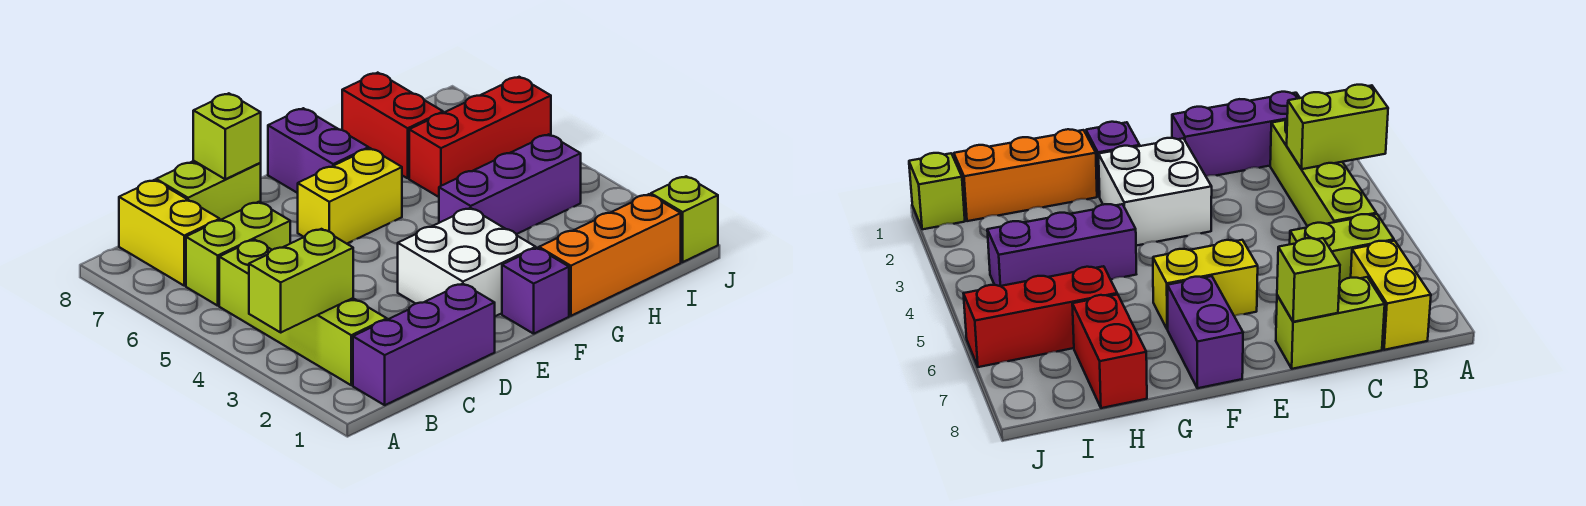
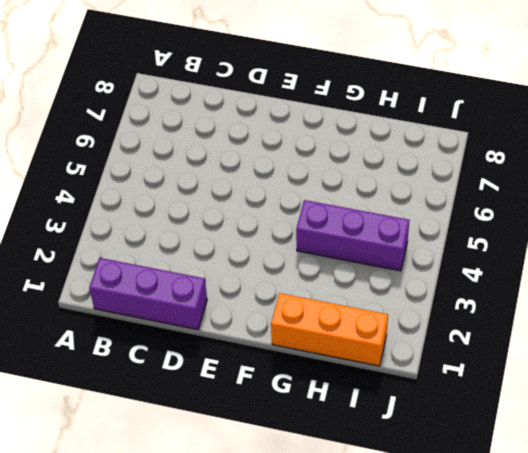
none -> lime brick B2:B5 level 1
none -> lime brick B6:C6 level 1
none -> yellow brick B7:B8 level 1

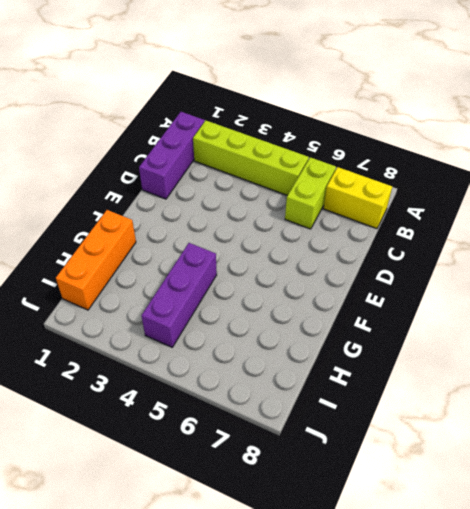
none -> lime brick C8:D8 level 1
none -> white brick E2:F3 level 1
none -> yellow brick E6:F6 level 1

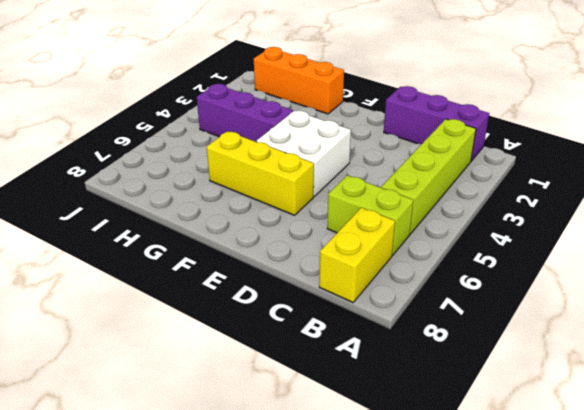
white brick E4:F5 level 1 -> white brick E2:F3 level 1
yellow brick E6:G6 level 1 -> yellow brick E6:F6 level 1
none -> lime brick C8:D8 level 1
none -> purple brick F1 level 1
none -> purple brick F7:F8 level 1

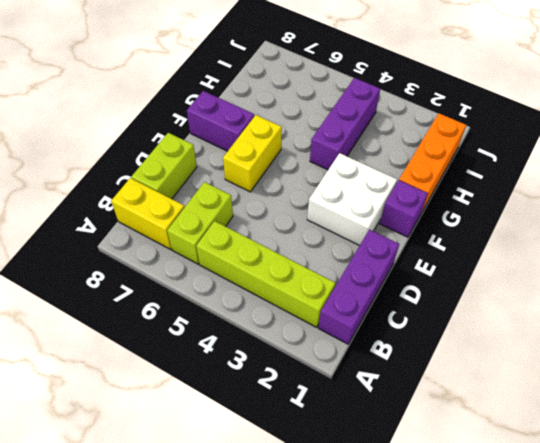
none -> red brick H6:J6 level 1
none -> red brick H7:H8 level 1
none -> lime brick J1 level 1

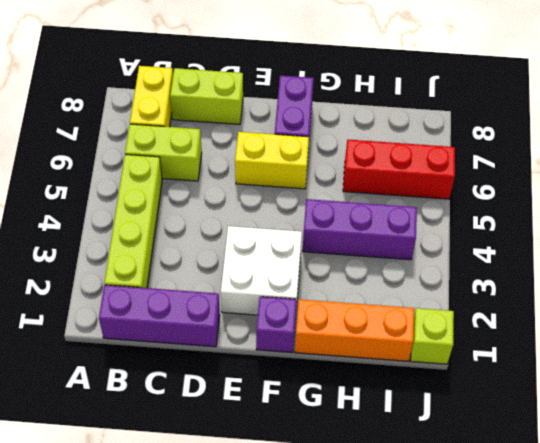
none -> red brick H7:H8 level 1
none -> lime brick A3:B3 level 2
none -> lime brick D8 level 2

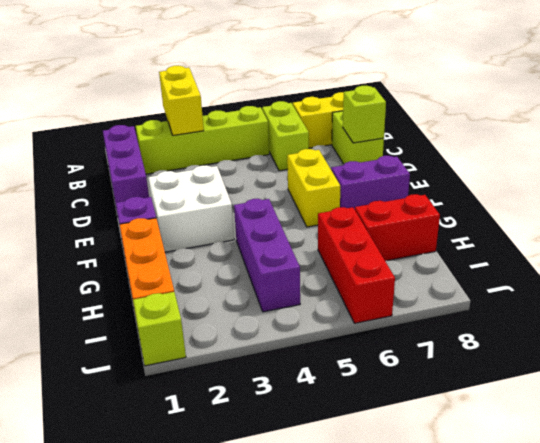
yellow brick A3:B3 level 2 -> lime brick A3:B3 level 2

